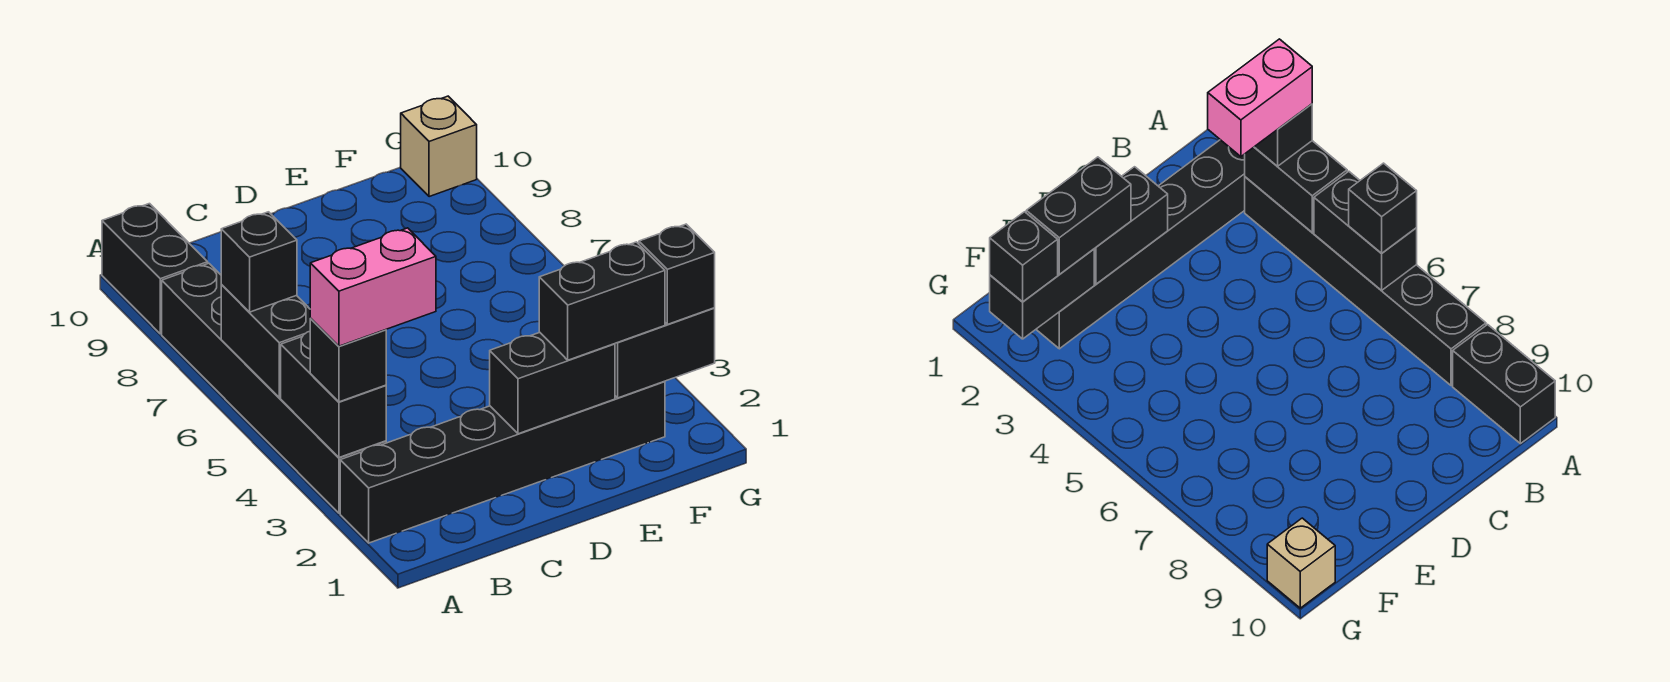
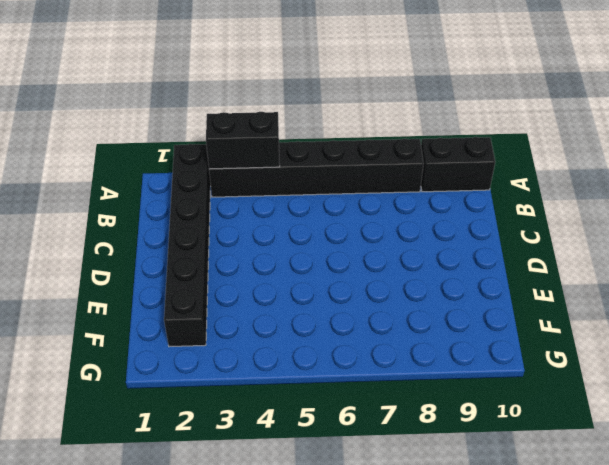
none -> tan brick G10 level 1
none -> black brick A5:A6 level 2
none -> black brick D2:E2 level 2

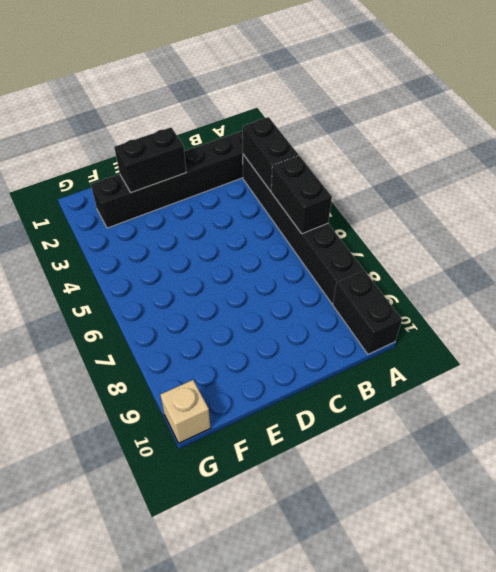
none -> black brick F2:G2 level 2
none -> black brick A3 level 3
none -> black brick A6 level 3

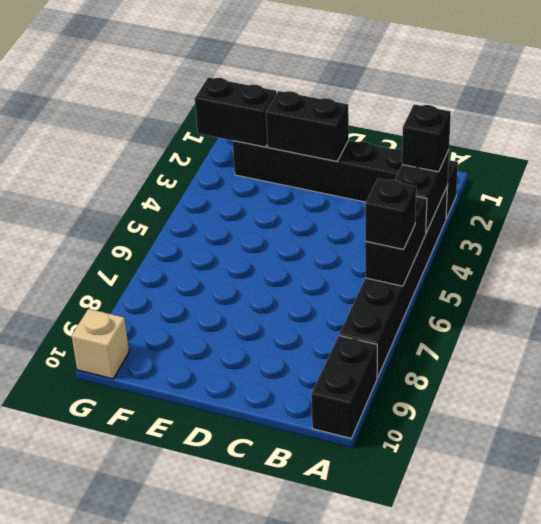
none -> black brick E2:F2 level 3
none -> black brick G2 level 3
none -> pink brick A3:B3 level 4

